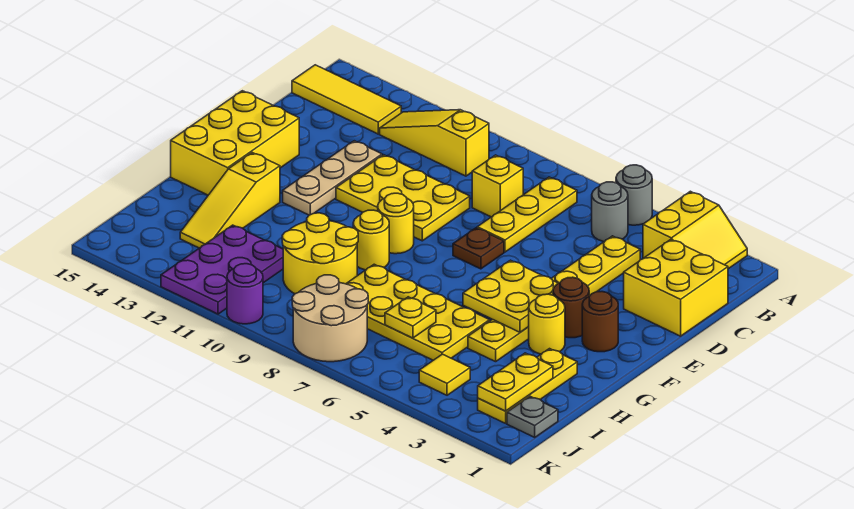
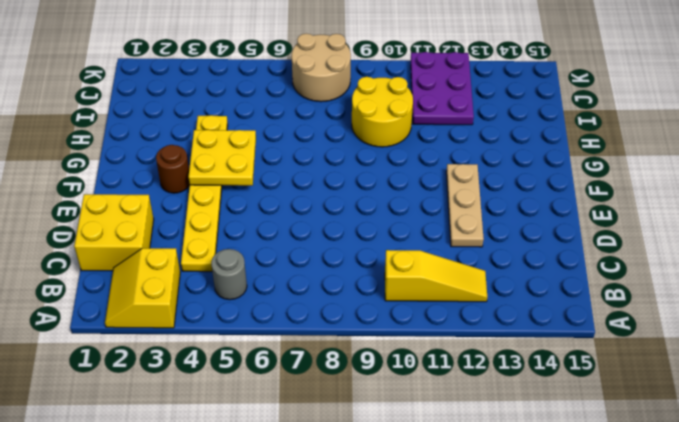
none -> grey round brick A5 level 1
none -> yellow plate B7:D7 level 1
none -> yellow tile B13:B15 level 1
none -> yellow brick C8 level 1

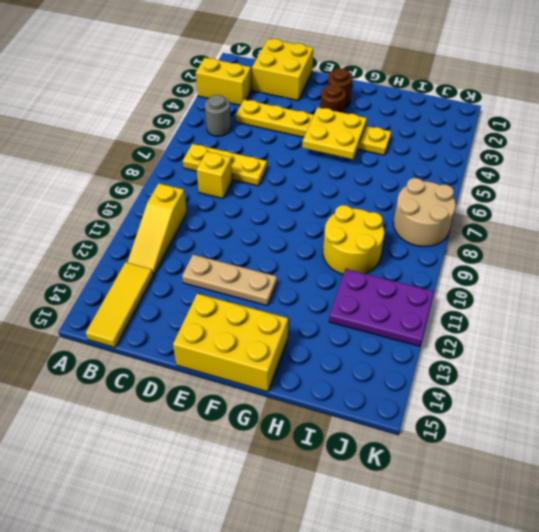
none -> grey round brick A5 level 1
none -> yellow plate D9:E11 level 1
none -> brown plate E7 level 1
none -> yellow round brick F9 level 1

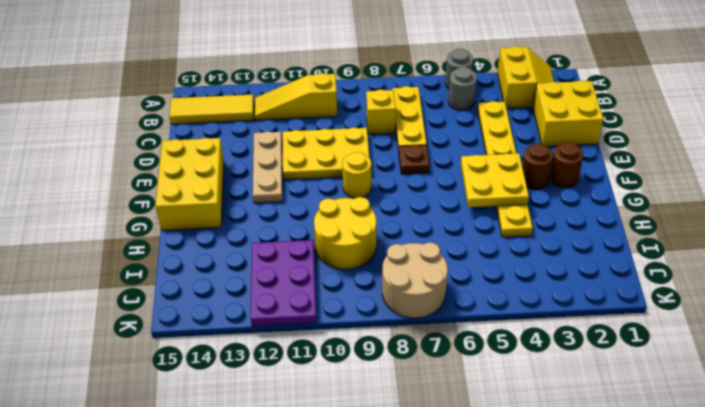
none -> yellow round brick G3 level 1
none -> yellow round brick G9 level 1
none -> yellow slope G13:I13 level 1 top G
none -> yellow plate H2:J2 level 1

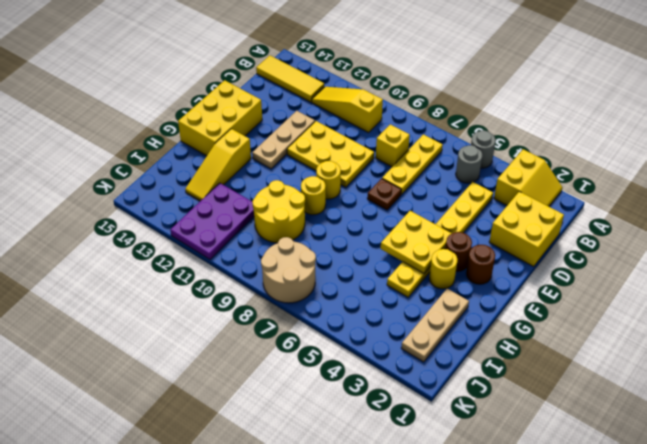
tan plate H2:J2 level 1 -> yellow plate H2:J2 level 1
none -> yellow plate H5:I8 level 1
none -> grey plate J1 level 1
none -> yellow tile J4 level 1
none -> purple round brick K10 level 1

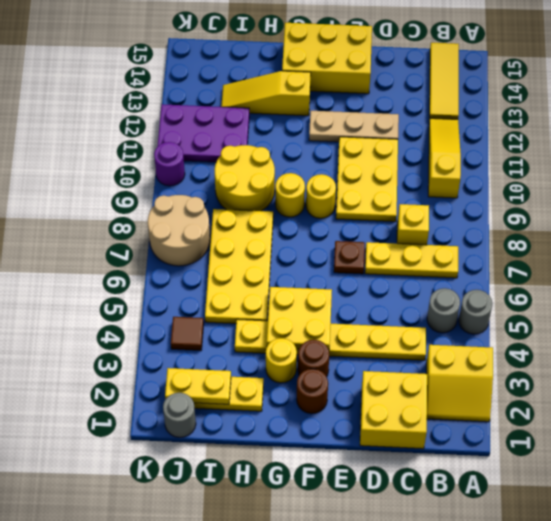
grey round brick J1 level 1 -> grey plate J1 level 1
brown tile J4 level 1 -> yellow tile J4 level 1
none -> yellow plate I6 level 2

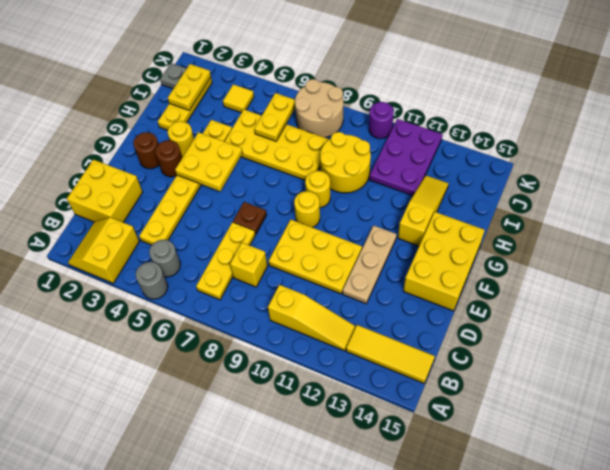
yellow plate I6:J6 level 2 -> yellow plate I6 level 2

